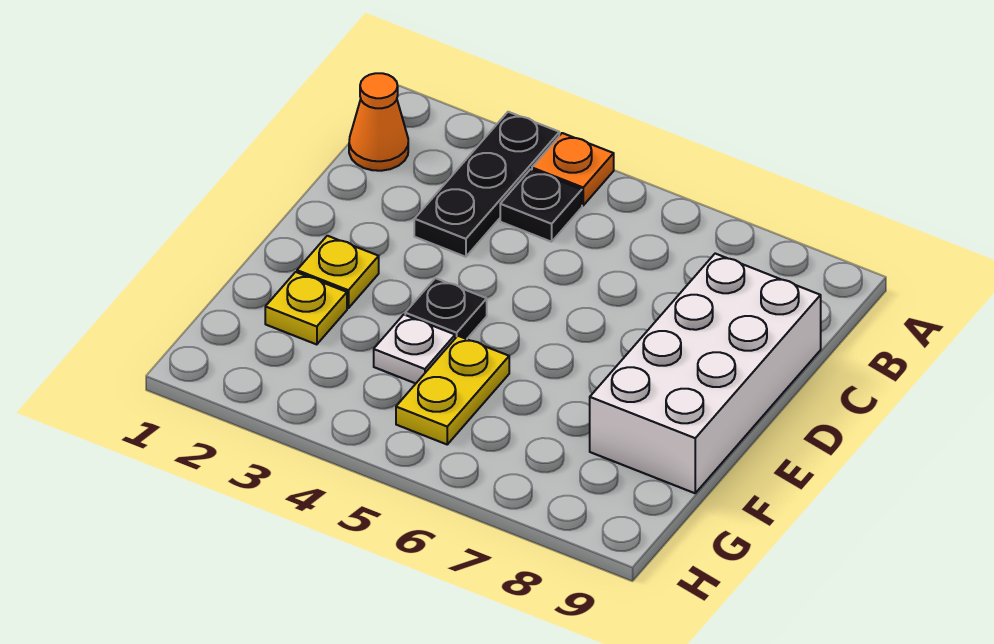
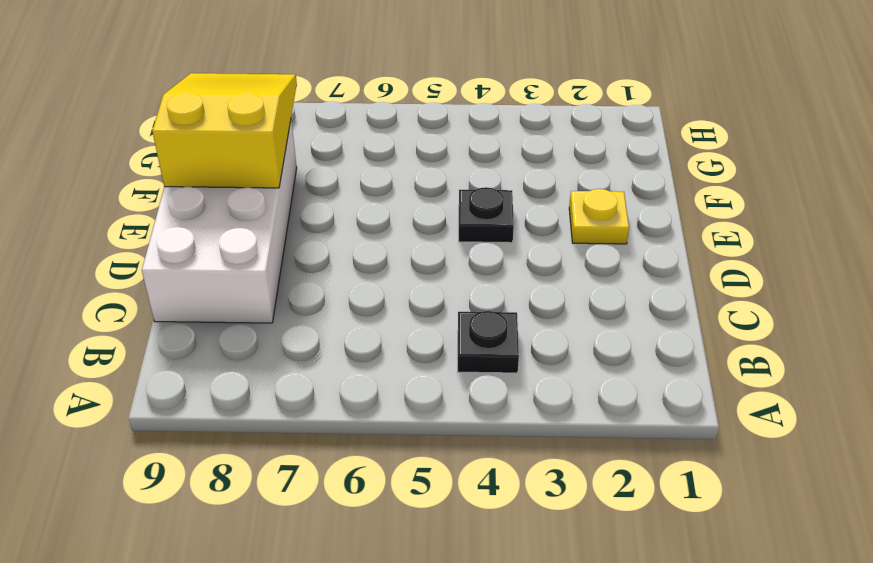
yellow slope E8:G9 level 2 top E -> none
none -> black plate A3:C3 level 1
none -> orange plate A4 level 1

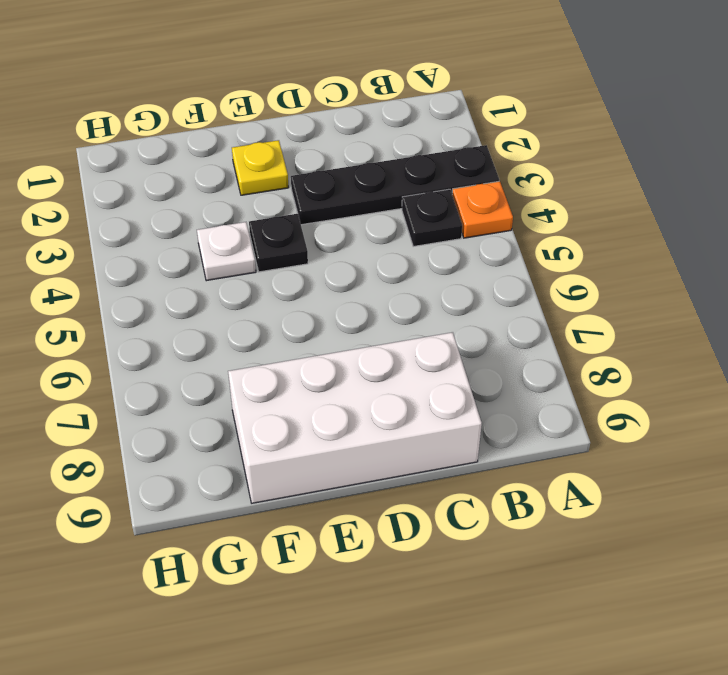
black plate A3:D3 level 1 -> black plate A3:C3 level 1
none -> orange cone B1 level 1
none -> yellow plate F2 level 1

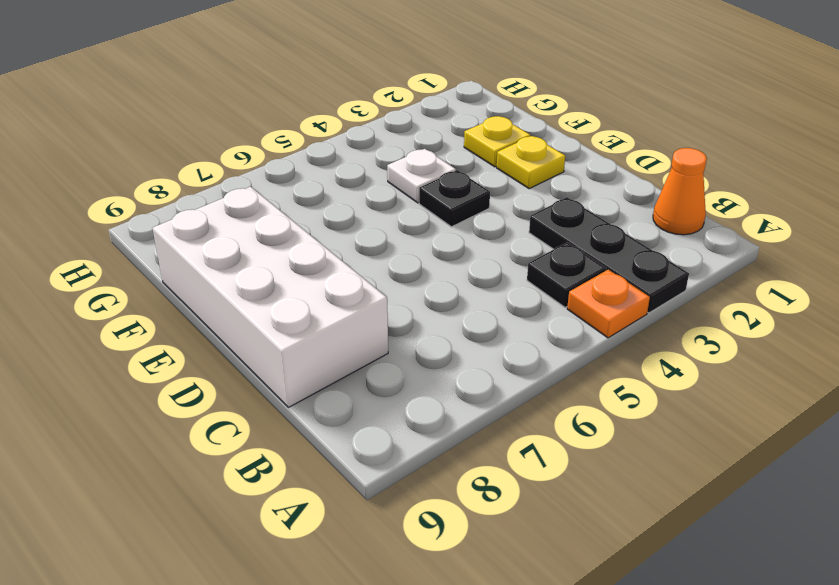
none -> yellow plate F5:G5 level 1

